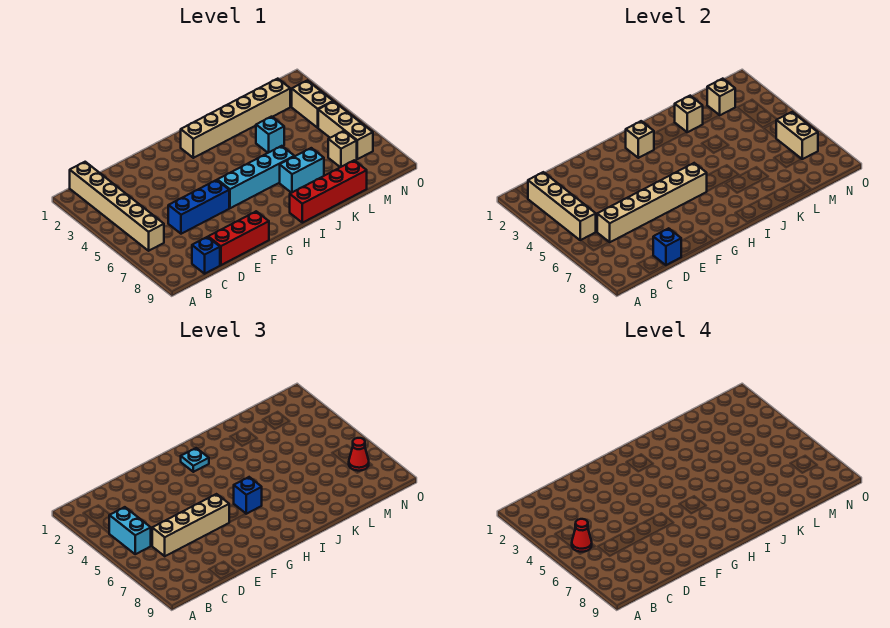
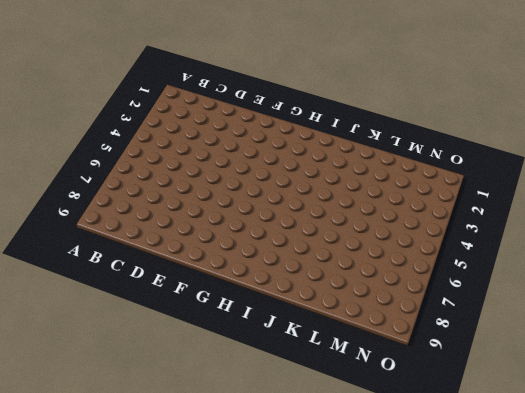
none -> tan brick B1:B6 level 1
none -> blue brick C9 level 1
none -> blue brick D6:F6 level 1

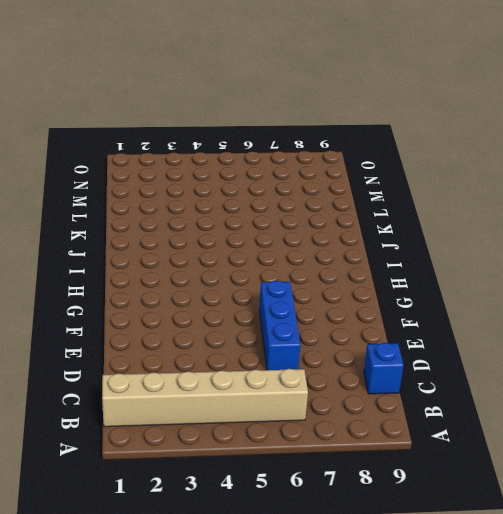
none -> red brick D9:F9 level 1
none -> cyan brick G6:J6 level 1
none -> tan brick H2:M2 level 1

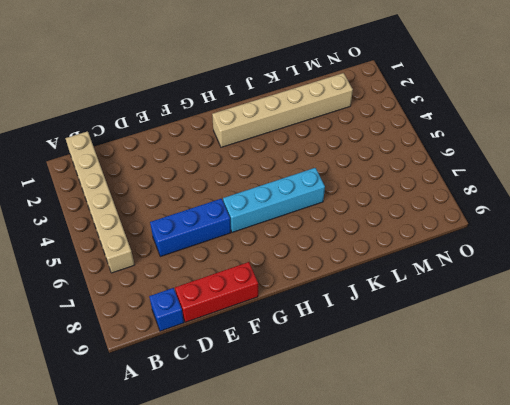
none -> red brick I9:L9 level 1
none -> cyan brick J7:K7 level 1
none -> cyan brick K4 level 1

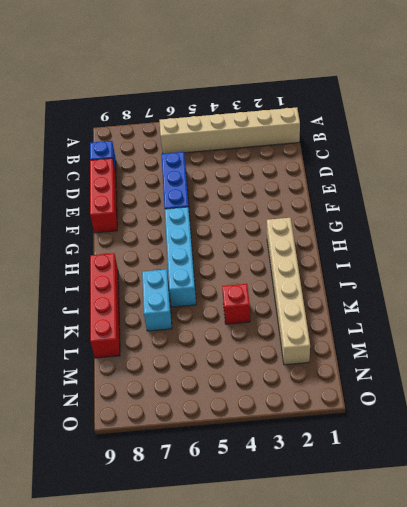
red brick K4 level 1 -> cyan brick K4 level 1
none -> tan brick M7 level 1
none -> tan brick N3:N4 level 1
none -> tan brick N5:N7 level 1

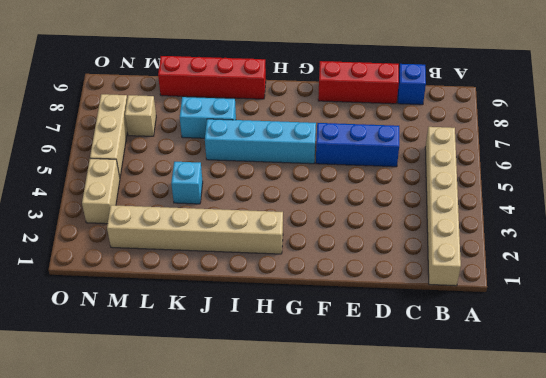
none -> tan brick B2:B5 level 2
none -> tan brick C6:H6 level 2
none -> blue brick D9 level 2

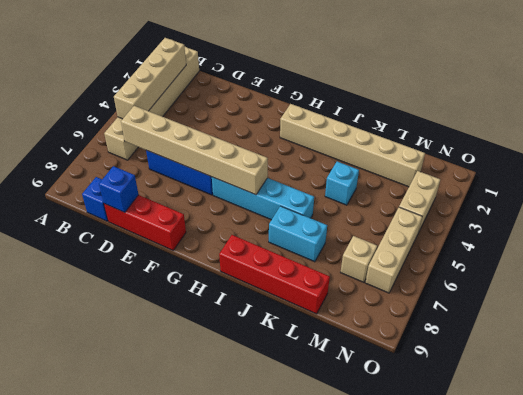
none -> tan brick H2 level 2
none -> tan brick K2 level 2
none -> tan brick M2 level 2

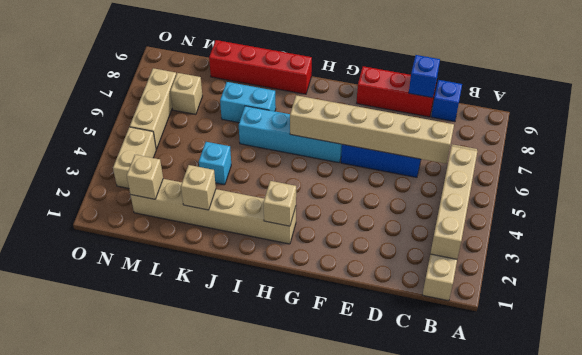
none -> tan brick N6:N7 level 2
none -> cyan brick B4:B5 level 3
none -> tan brick C6:F6 level 3

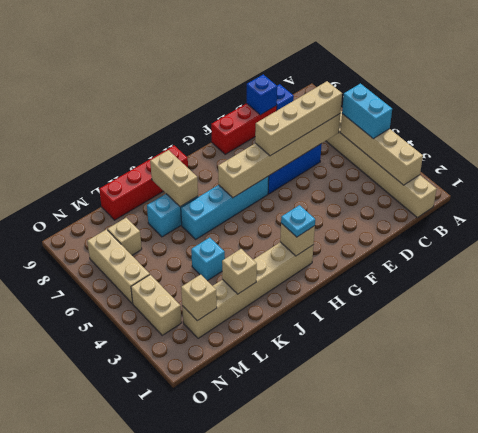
tan brick J7:J8 level 2 -> tan brick N6:N7 level 2
none -> blue brick H6 level 3
none -> red cone N7 level 3
none -> red cone B5 level 4

